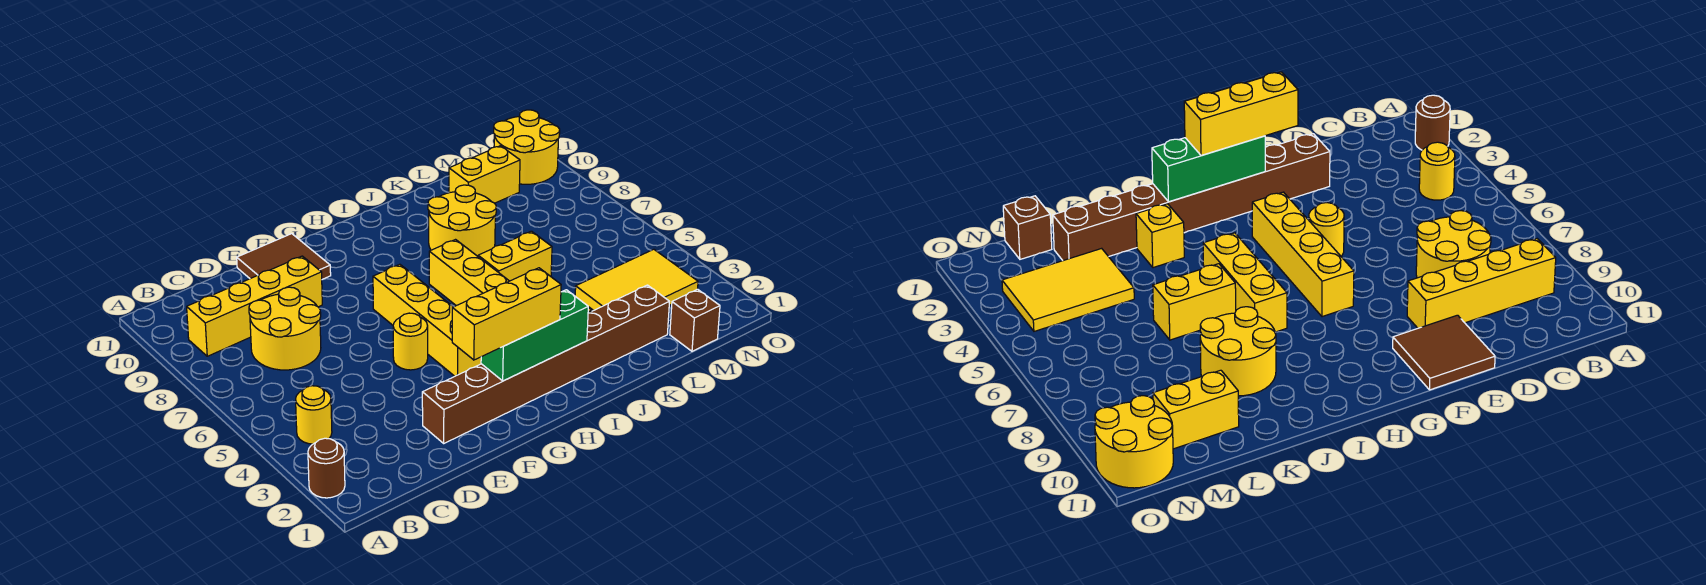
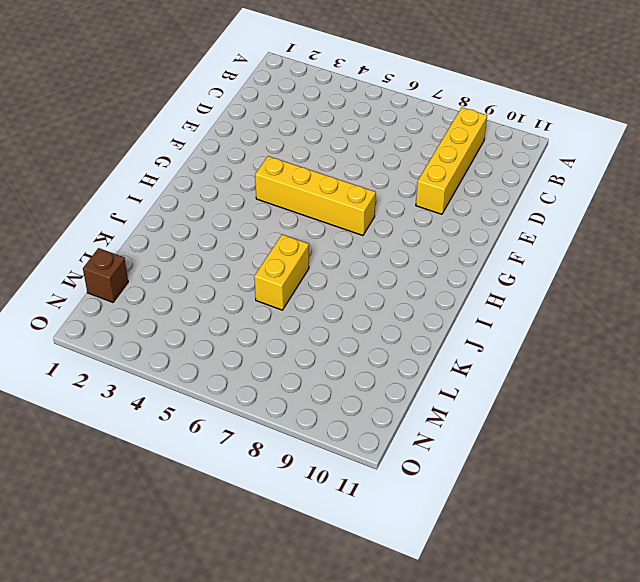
none -> brown round brick A2 level 1
none -> yellow round brick B4 level 1
none -> yellow round brick C7:D8 level 1

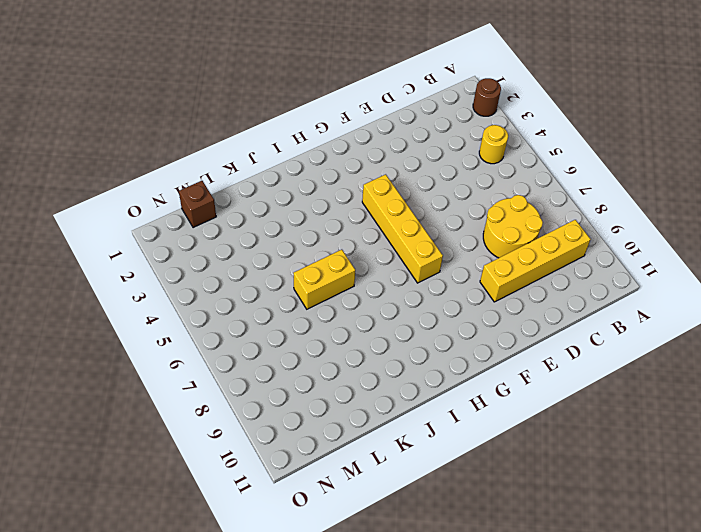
none -> brown brick E2:L2 level 1
none -> brown tile E10:F11 level 1
none -> yellow round brick F5 level 1

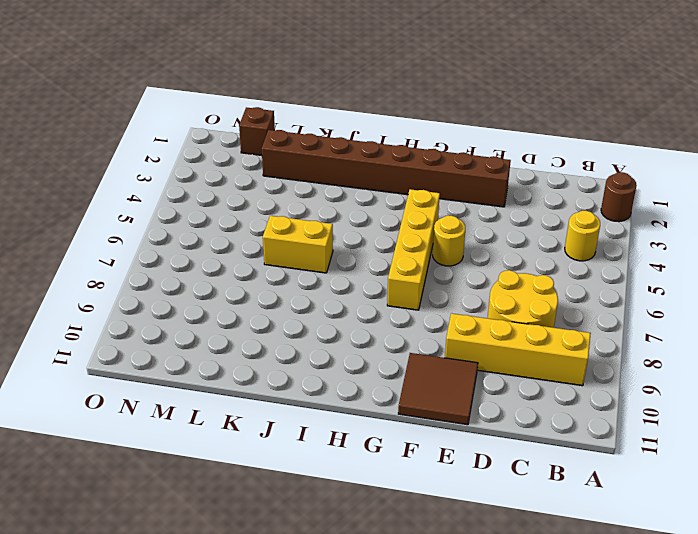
none -> yellow brick I5:I7 level 1
none -> yellow brick J3 level 1
none -> yellow round brick J8:K9 level 1

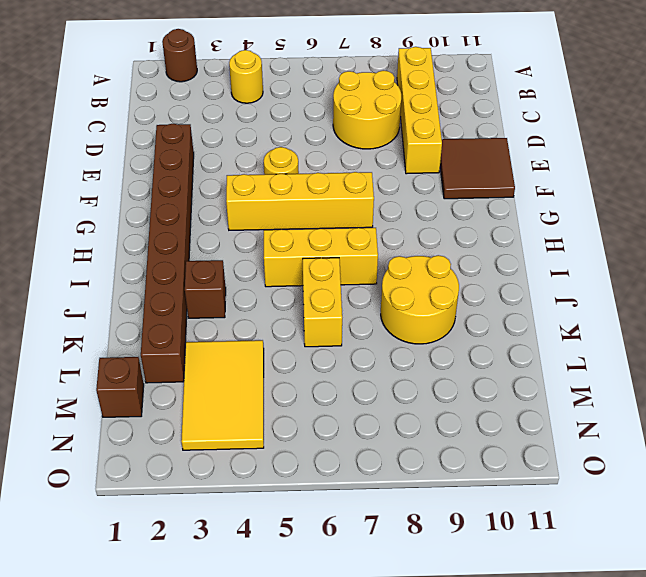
brown brick J3 level 1 -> yellow brick J3 level 1
none -> yellow brick L10:M10 level 1
none -> yellow round brick N10:O11 level 1
none -> green brick G2:I2 level 2

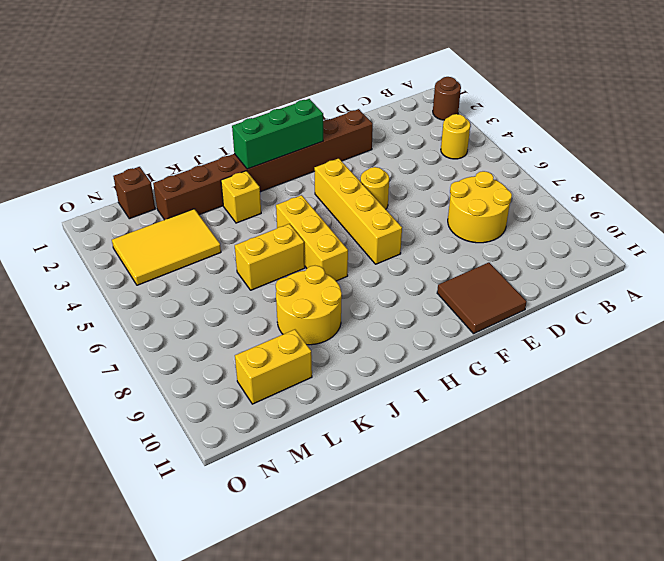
none -> yellow brick B9:E9 level 1
none -> yellow round brick N10:O11 level 1
none -> yellow brick F2:H2 level 3

